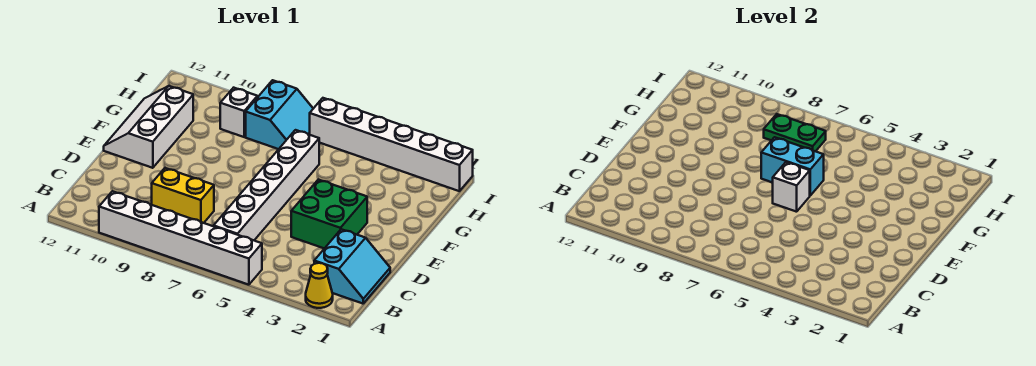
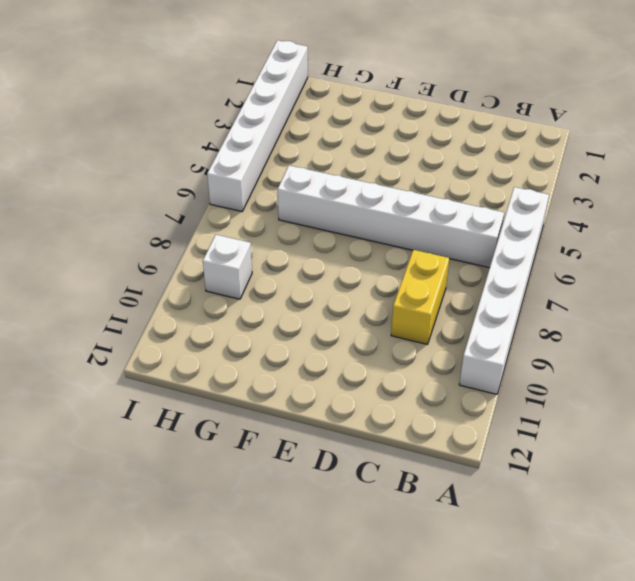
none -> yellow cone A2 level 1
none -> cyan slope B1:C2 level 1 top 2
none -> green brick D3:E4 level 1

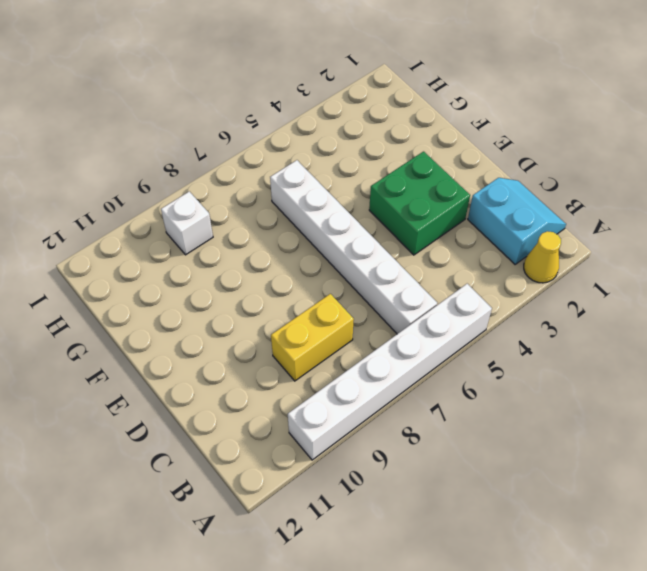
none -> white slope E11:G12 level 1 top 11
none -> cyan slope H7:I8 level 1 top 8
none -> white brick I1:I6 level 1

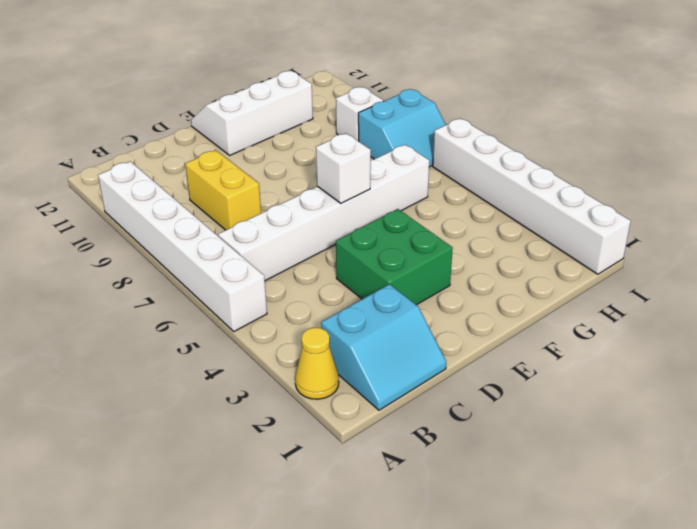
none -> cyan brick F6:F7 level 2
none -> green plate H7:H8 level 2

